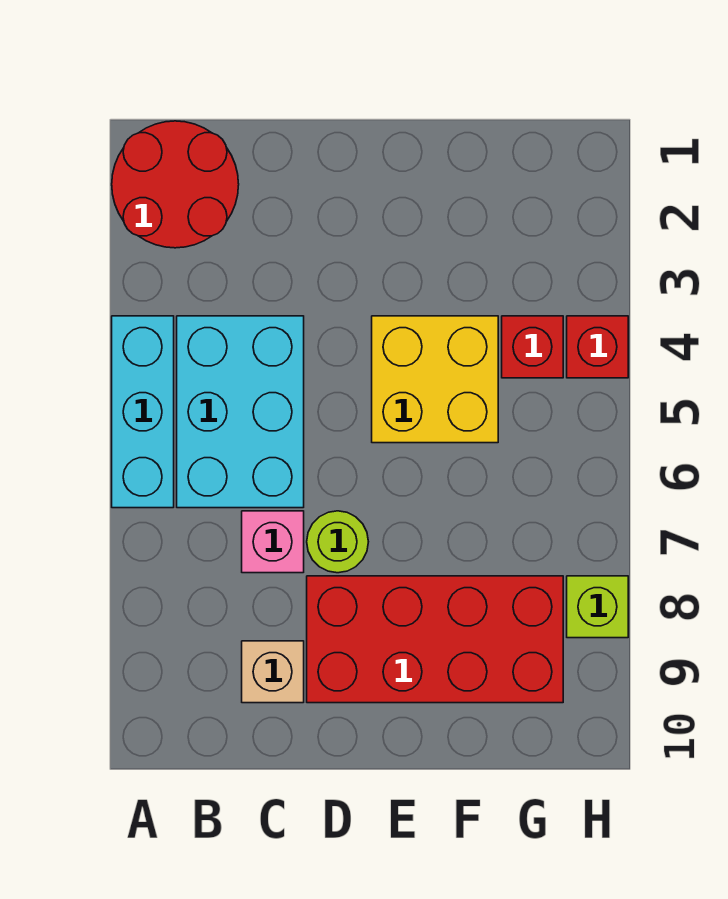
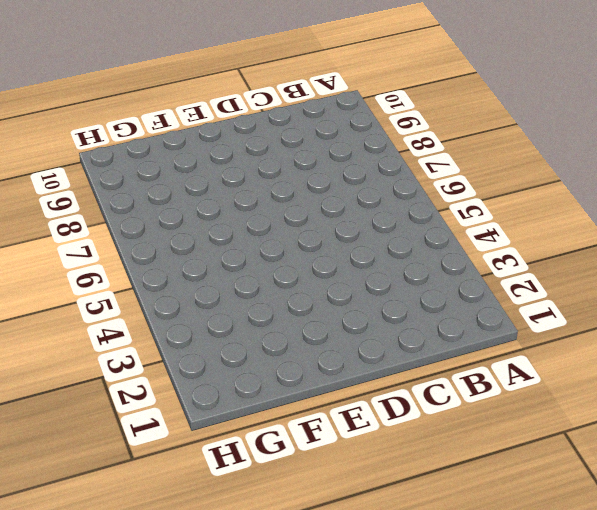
none -> red round brick A1:B2 level 1
none -> cyan brick A4:A6 level 1

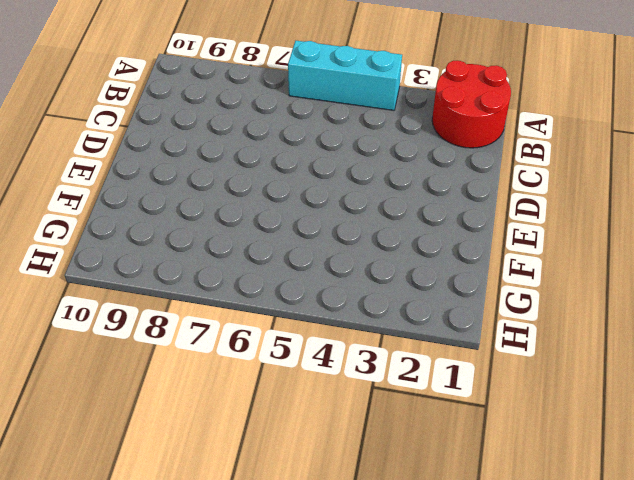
none -> cyan brick B4:C6 level 1
none -> pink brick C7 level 1

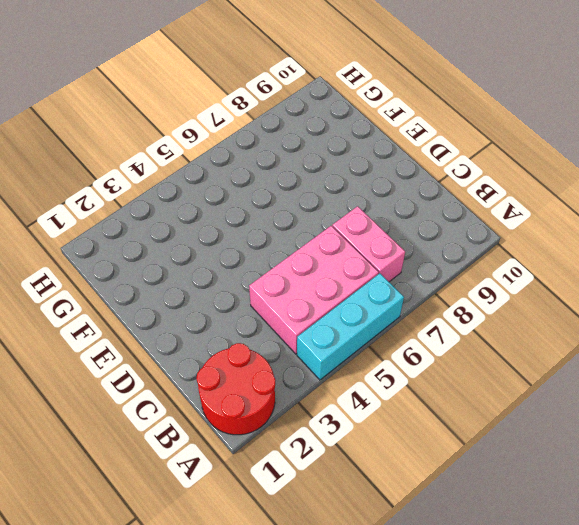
pink brick B4:C6 level 1 -> cyan brick B4:C6 level 1
pink brick B7:C7 level 1 -> pink brick C7 level 1
none -> tan brick C9 level 1
none -> lime round brick D7 level 1

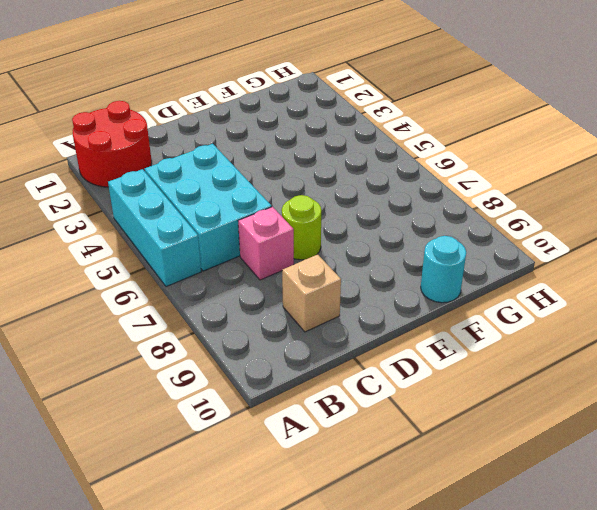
cyan round brick F10 level 1 -> none
none -> red brick D8:G9 level 1
none -> yellow brick E4:F5 level 1

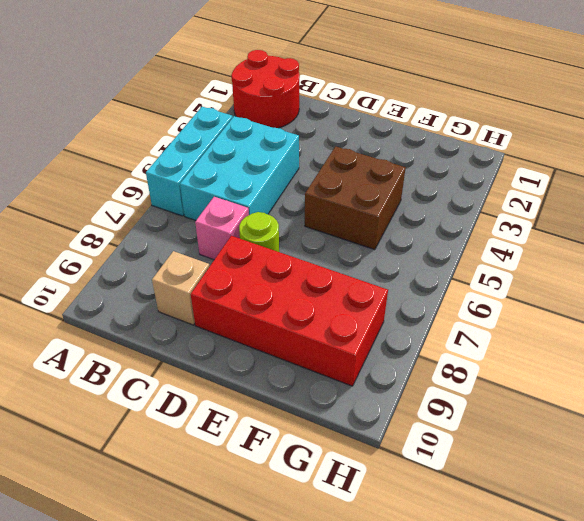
brown brick E4:F5 level 1 -> yellow brick E4:F5 level 1
none -> red brick G4 level 1
none -> red brick H4 level 1

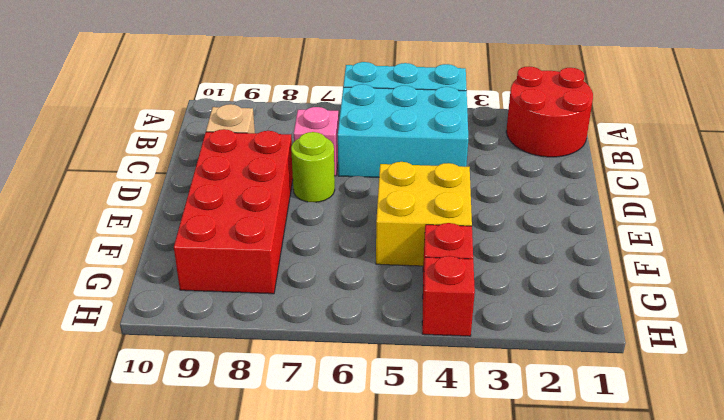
none -> lime brick H8 level 1

